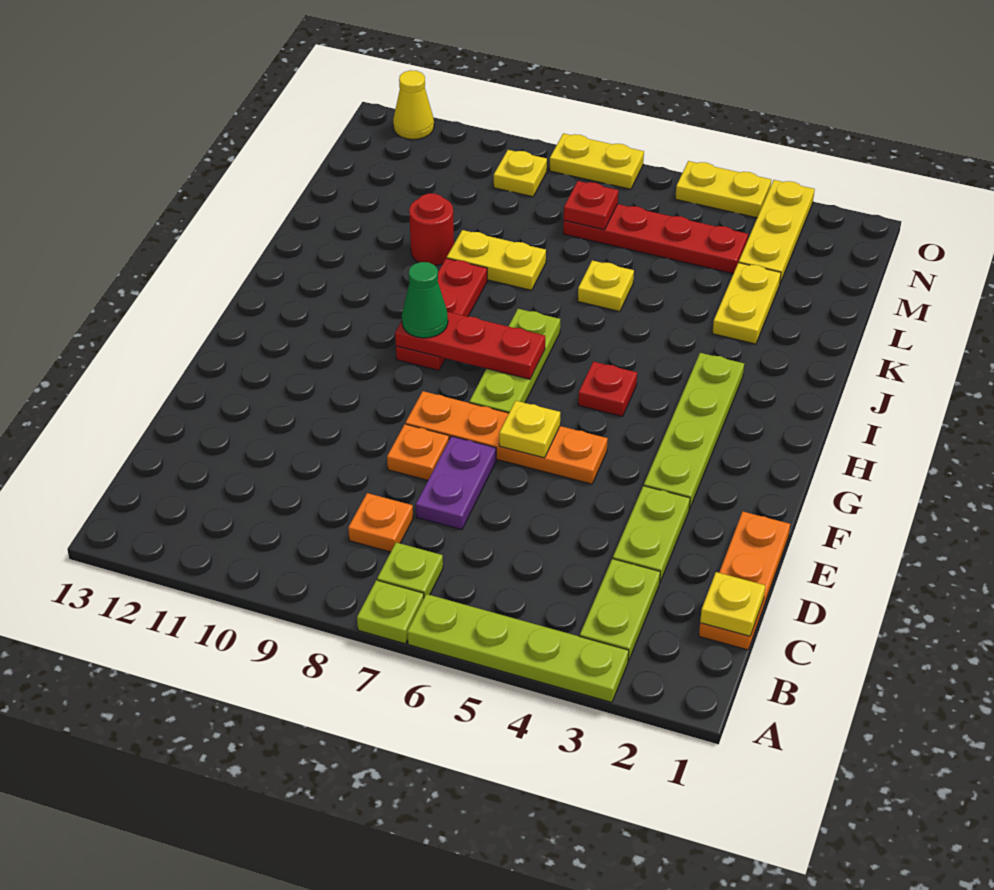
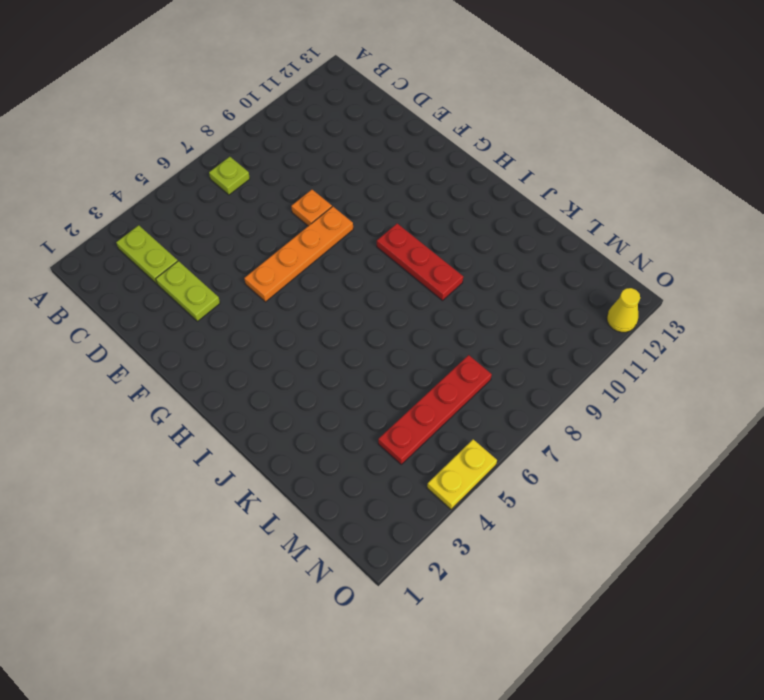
none -> lime plate A3:A6 level 1
none -> lime plate A7 level 1
none -> orange plate C1:E1 level 1

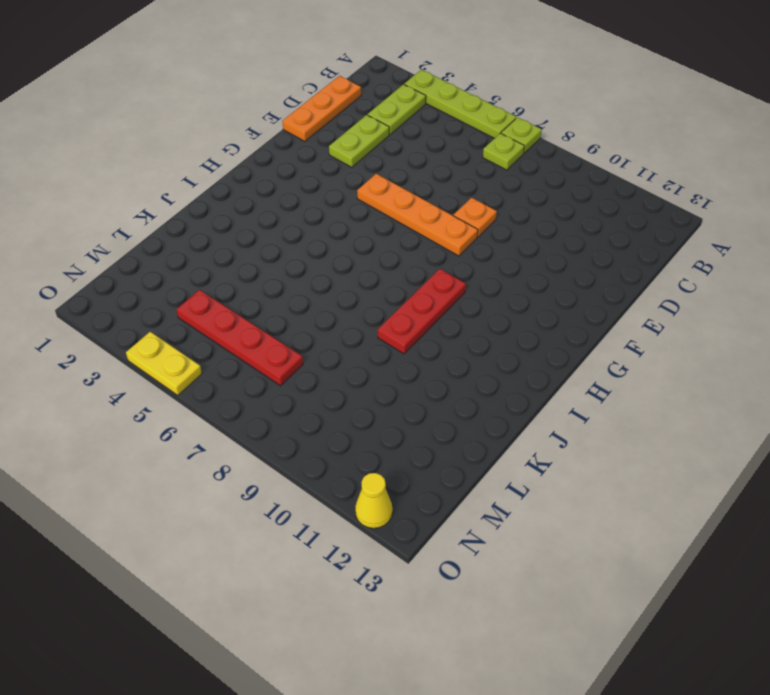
none -> orange plate C8 level 1
none -> purple plate D7:E7 level 1
none -> lime plate F3:I3 level 1

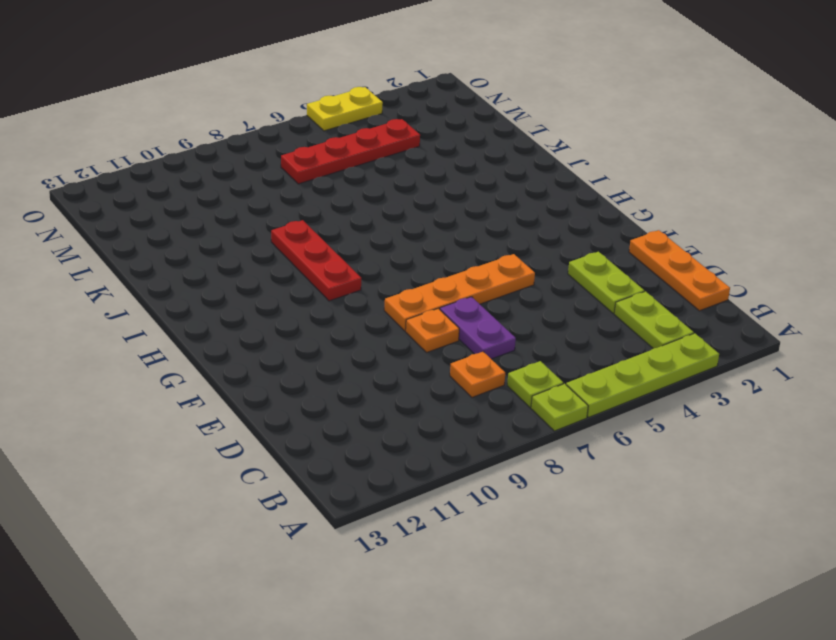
none -> lime plate F3:I3 level 1
none -> lime plate G7:I7 level 1
none -> red plate H5 level 1

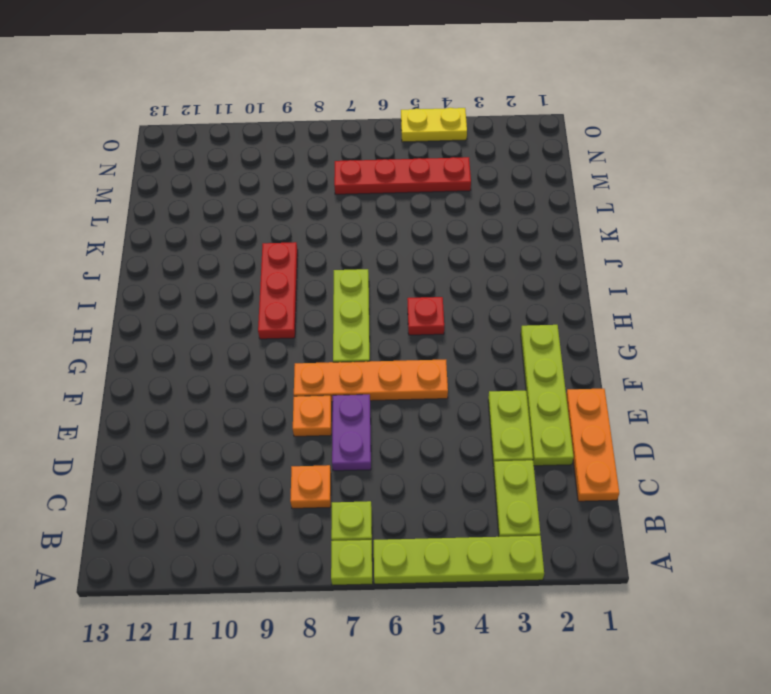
lime plate D2:G2 level 1 -> lime plate F3:I3 level 1
none -> yellow plate K3:L3 level 1
none -> yellow plate K6 level 1
none -> yellow plate K8:K9 level 1

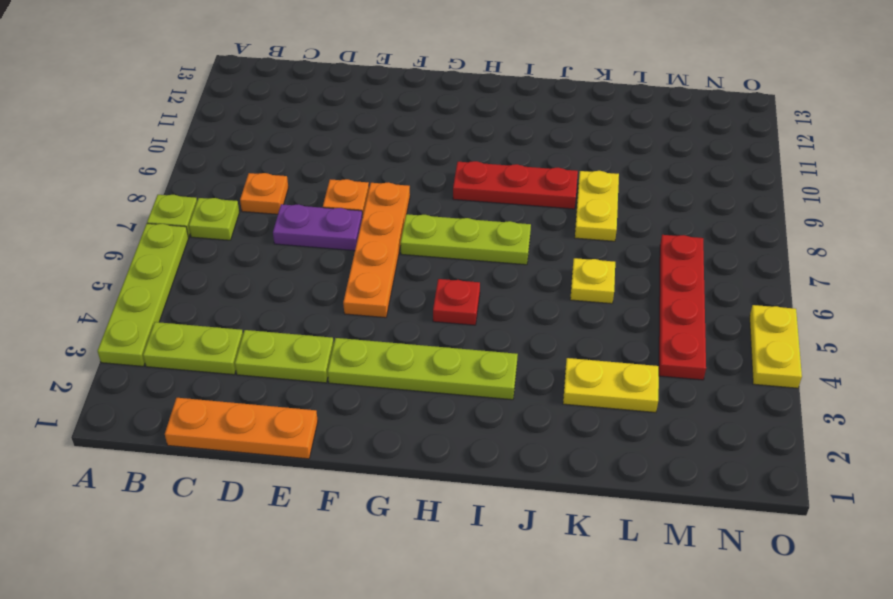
none -> red round brick K10 level 1
none -> yellow plate M3:O3 level 1
none -> yellow plate N9 level 1

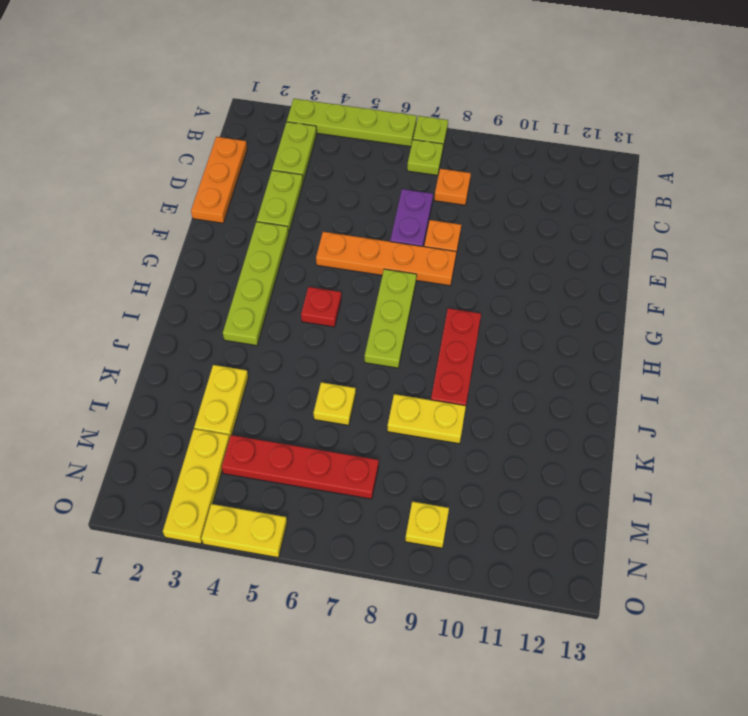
none -> red round brick K10 level 1
none -> yellow plate O7:O8 level 1
none -> yellow cone O12 level 1

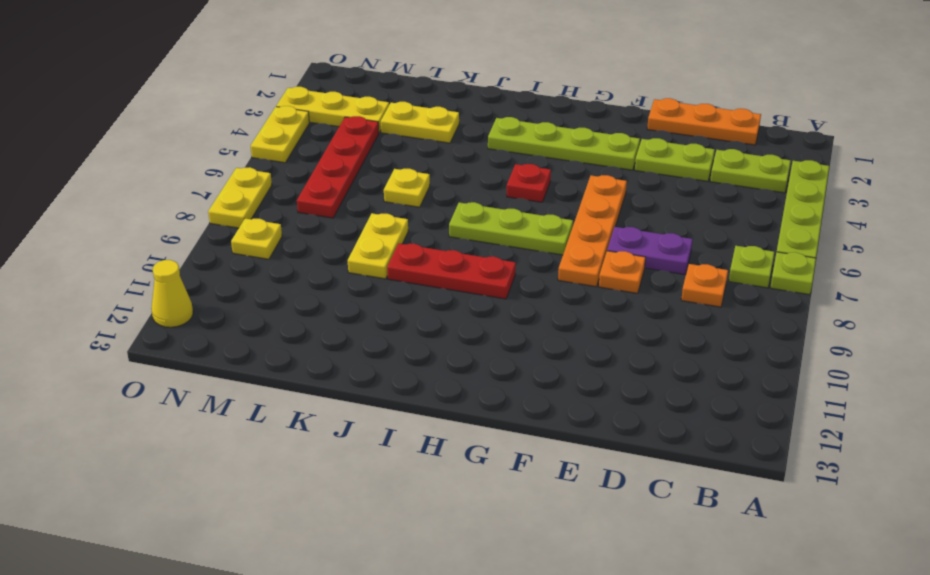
none -> red round brick K10 level 1
none -> yellow plate C1 level 2
none -> yellow plate F6 level 2

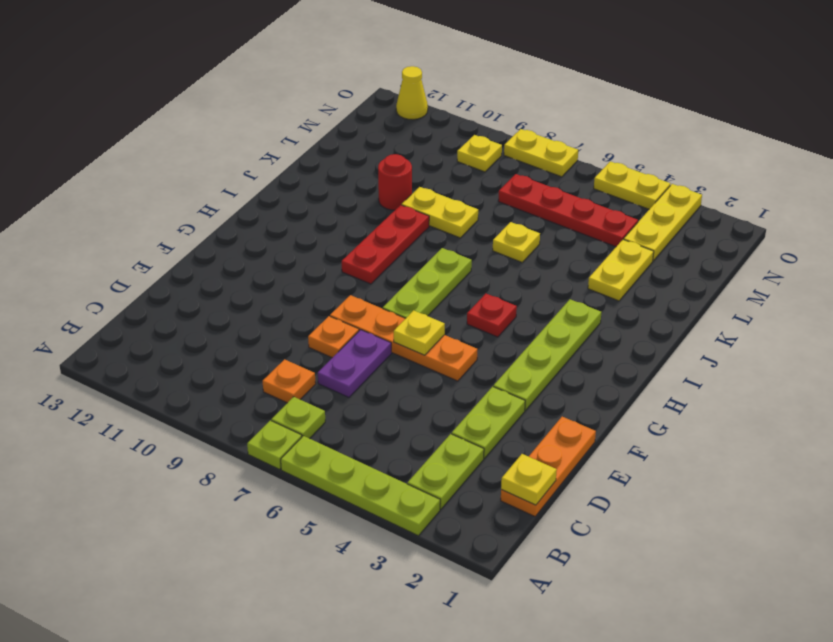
none -> red plate H7:H9 level 2
none -> red plate M7 level 2
none -> green cone H9 level 3

